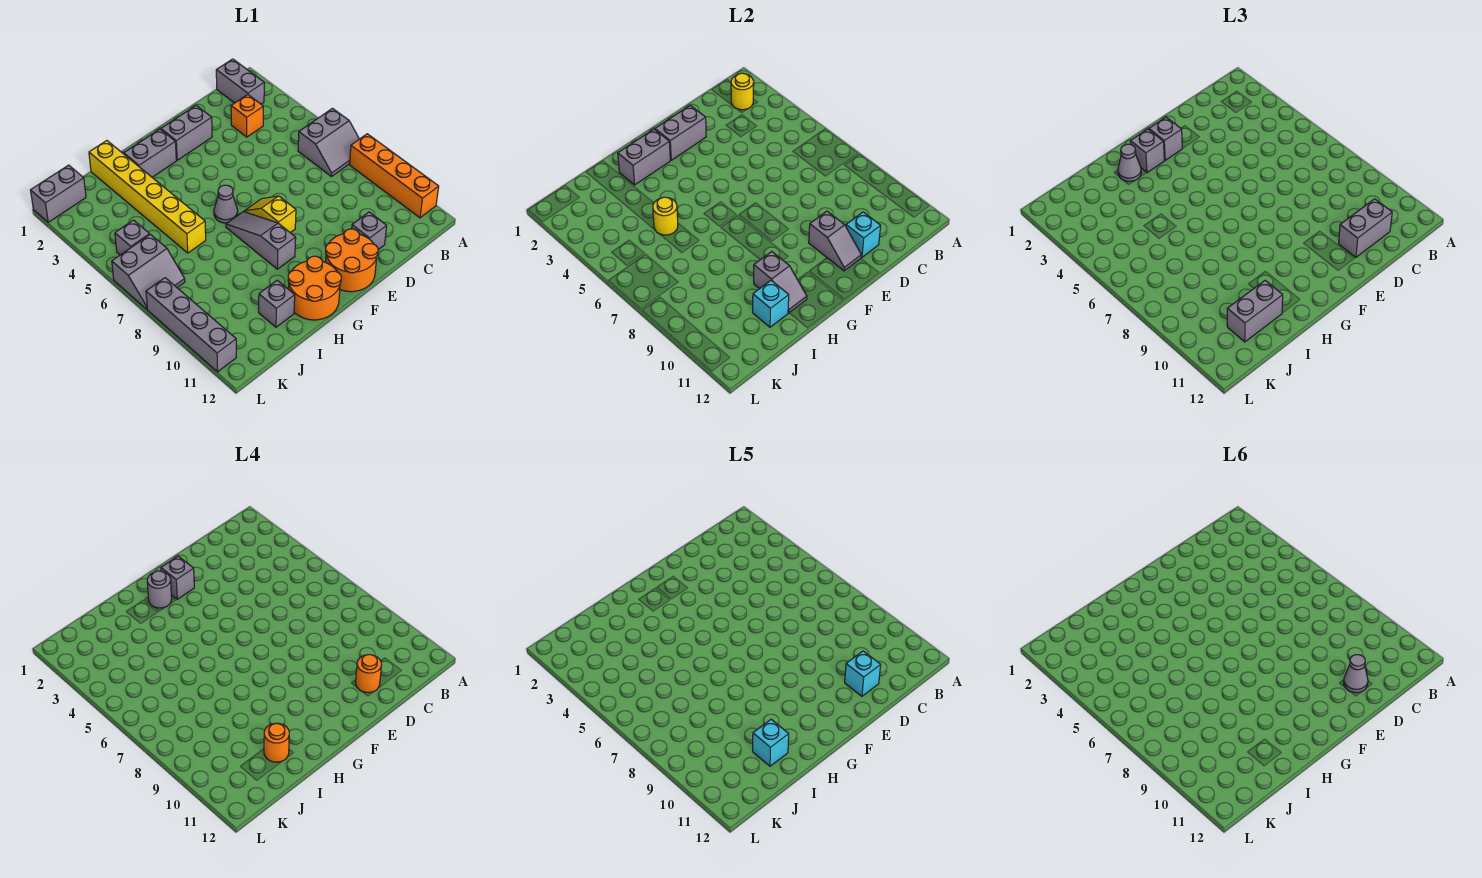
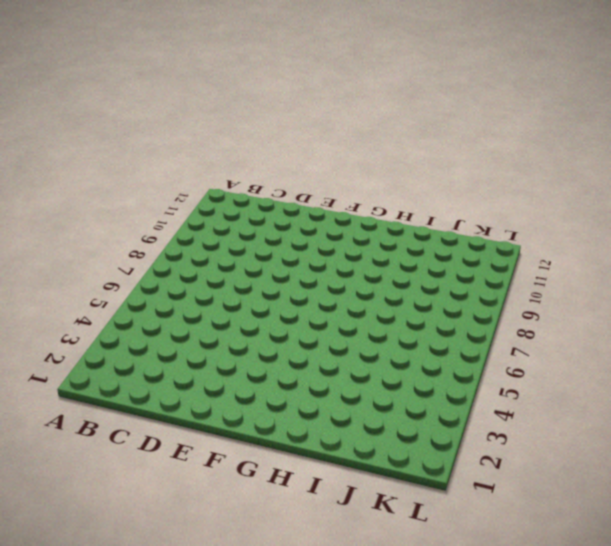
none -> grey slope A6:B7 level 1 top 6
none -> orange brick A8:A11 level 1
none -> grey brick B1:B2 level 1
none -> orange brick C3 level 1

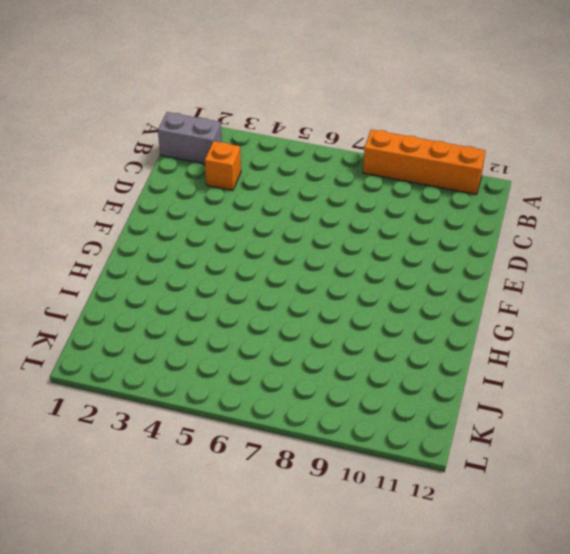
none -> grey slope A6:B7 level 1 top 6
none -> grey brick D11 level 1
none -> grey brick E2:F2 level 1
none -> orange round brick E11:F12 level 1

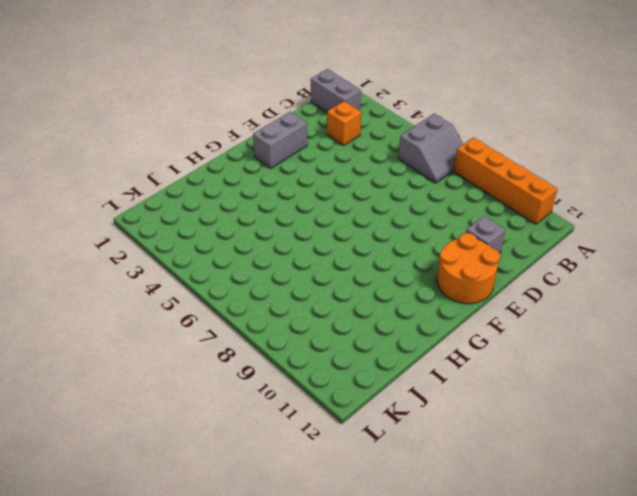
none -> yellow slope F7:F8 level 1 top 8
none -> grey brick G2:H2 level 1
none -> grey cone G6 level 1
none -> grey slope G7:G9 level 1 top 9

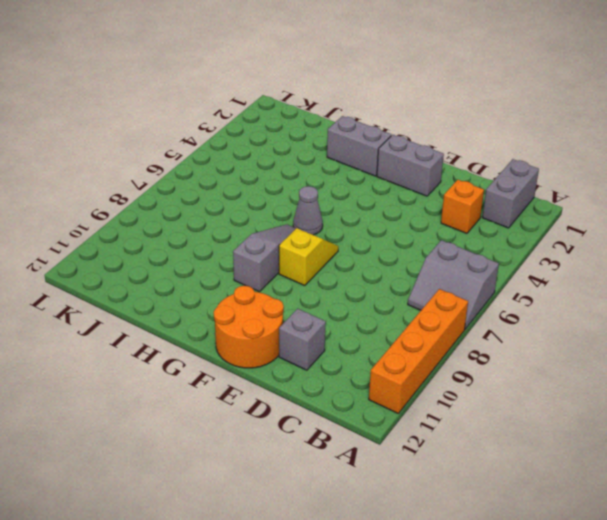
none -> orange round brick G11:H12 level 1
none -> yellow brick I1:I6 level 1
none -> grey brick I11 level 1
none -> grey brick K1:L1 level 1

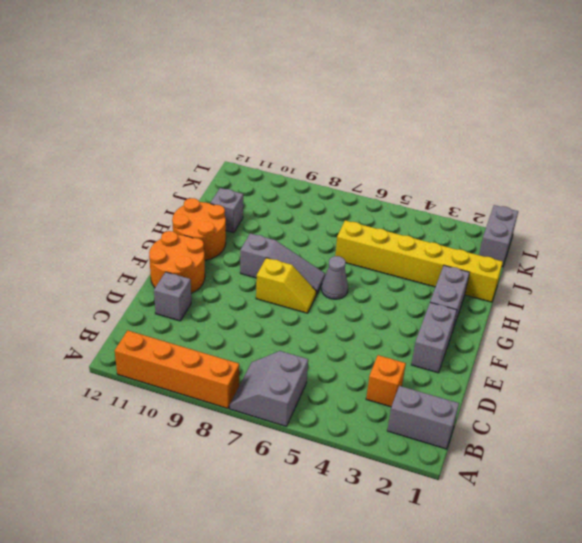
none -> grey brick K5 level 1
none -> grey slope K6:L7 level 1 top 6
none -> grey brick L8:L11 level 1
none -> yellow round brick B2 level 2

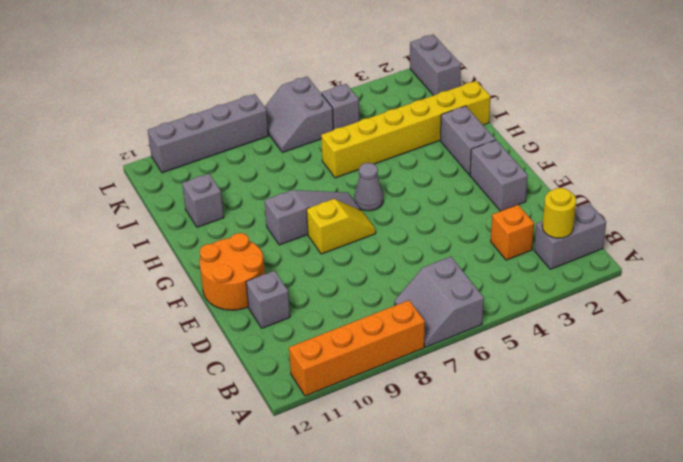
none -> orange round brick G11:H12 level 1
none -> cyan brick D11 level 2
none -> grey brick E2:F2 level 2
none -> grey slope E10:E11 level 2 top 10

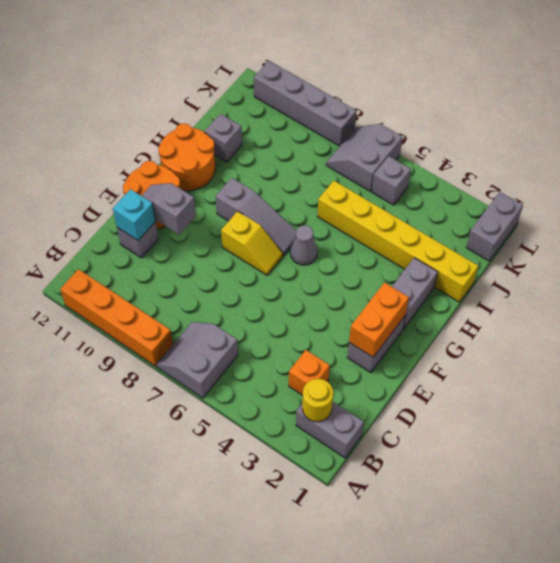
orange brick E2:F2 level 2 -> grey brick E2:F2 level 2
none -> grey brick G2:H2 level 2
none -> grey slope H10:H11 level 2 top 10
none -> yellow round brick I5 level 2
none -> cyan brick I11 level 2

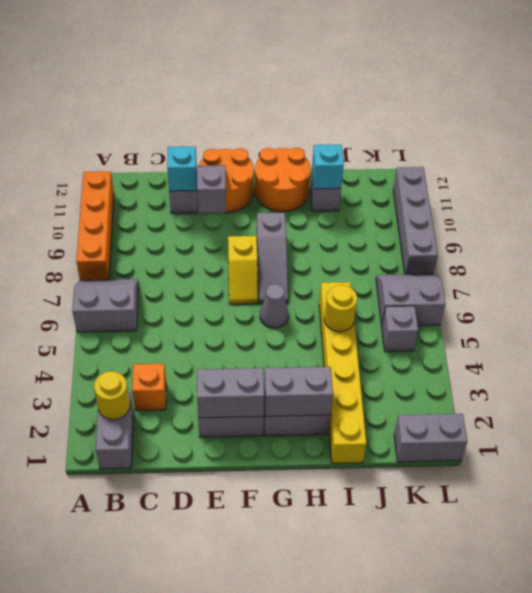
none -> grey slope H10:H11 level 2 top 10
none -> grey brick C11:D11 level 3
none -> grey brick F2 level 3
none -> grey brick G2 level 3

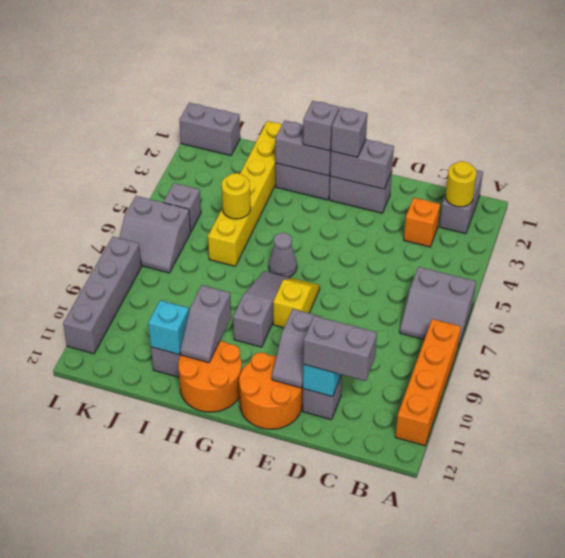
none -> grey cone H2 level 3
none -> grey brick I11:J11 level 3
none -> orange round brick D11 level 4
none -> grey brick F2 level 4

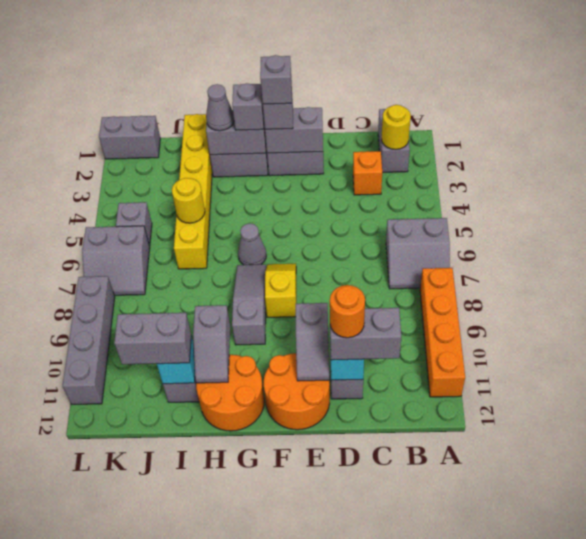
none -> grey round brick G2 level 4
none -> orange round brick I11 level 4
none -> cyan brick D11 level 5
none -> cyan brick I11 level 5

